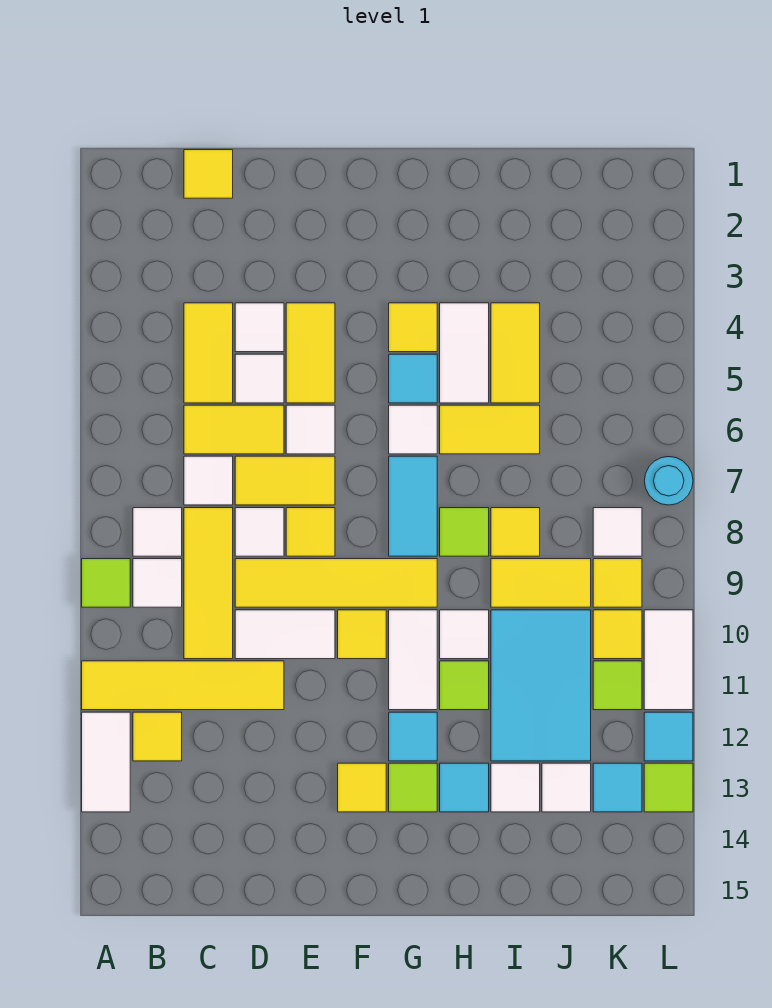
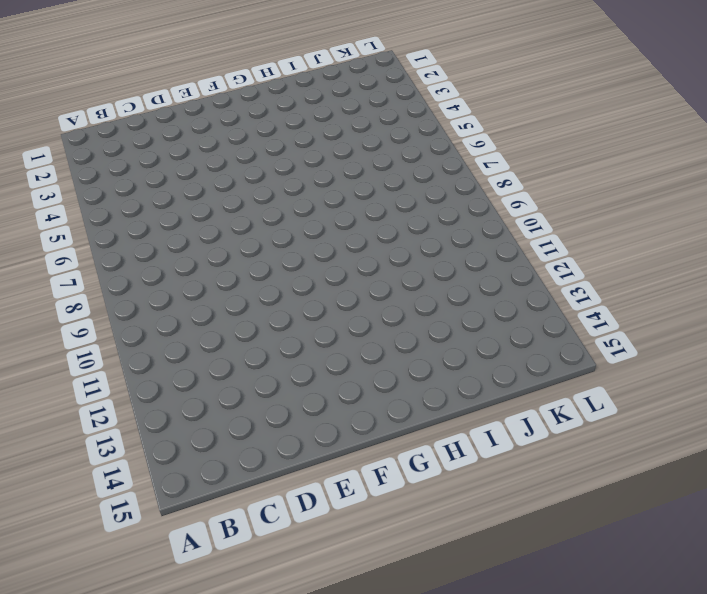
none -> lime tile A9 level 1
none -> yellow tile A11:D11 level 1
none -> white tile A12:A13 level 1
none -> white tile B8 level 1

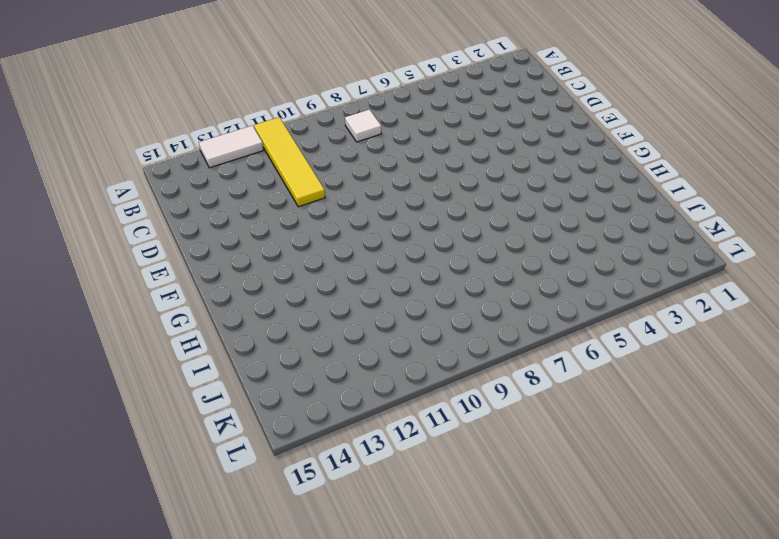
none -> lime tile A9 level 1
none -> white tile B9 level 1
none -> yellow tile B12 level 1
none -> yellow tile C1 level 1

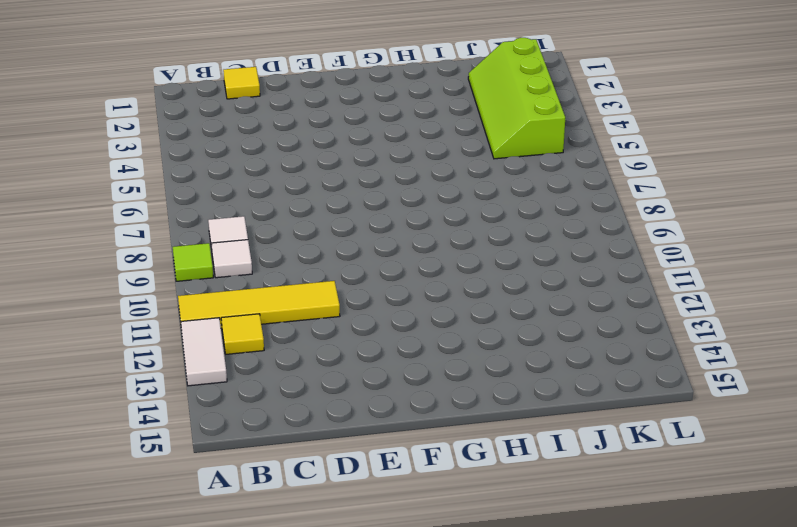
lime slope J2:K5 level 1 top K -> none
none -> yellow tile C4:C5 level 1
none -> yellow tile C6:D6 level 1
none -> white tile C7 level 1
none -> yellow tile C8:C10 level 1

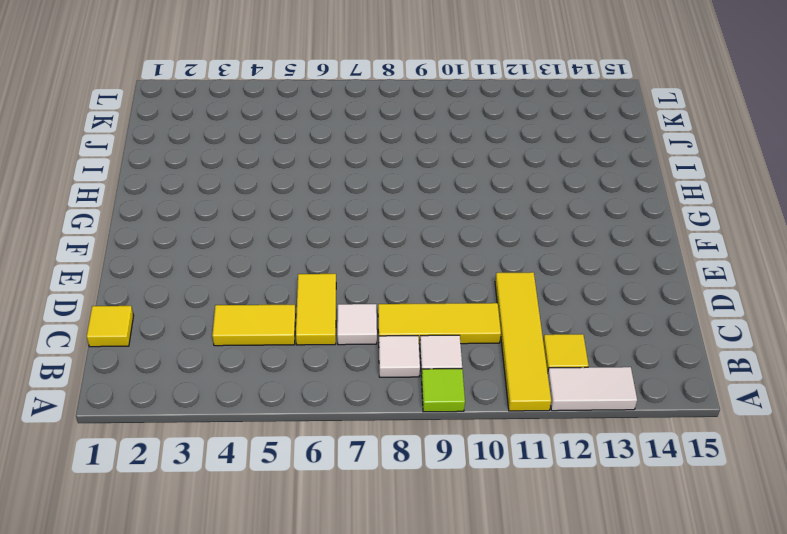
none -> white tile D4 level 1
none -> white tile D5 level 1
none -> yellow tile D7:E7 level 1
none -> white tile D8 level 1

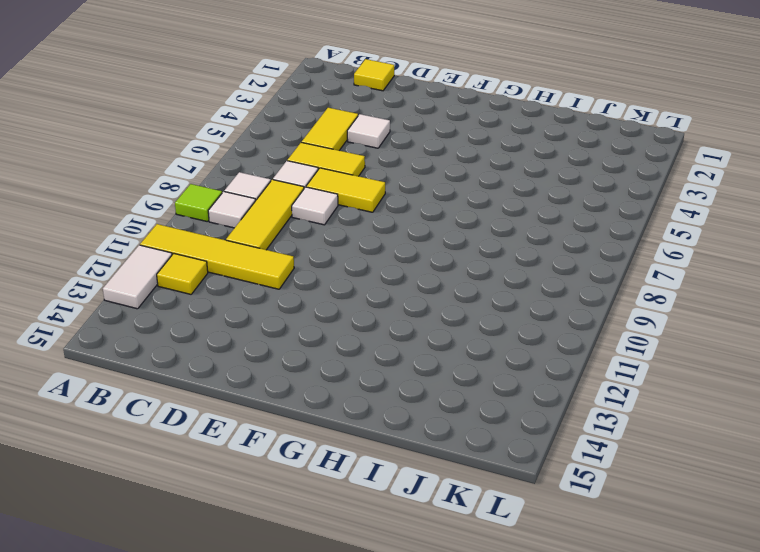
none -> white tile D5 level 1
none -> yellow tile D9:G9 level 1
none -> white tile D10:E10 level 1
none -> yellow tile E4:E5 level 1

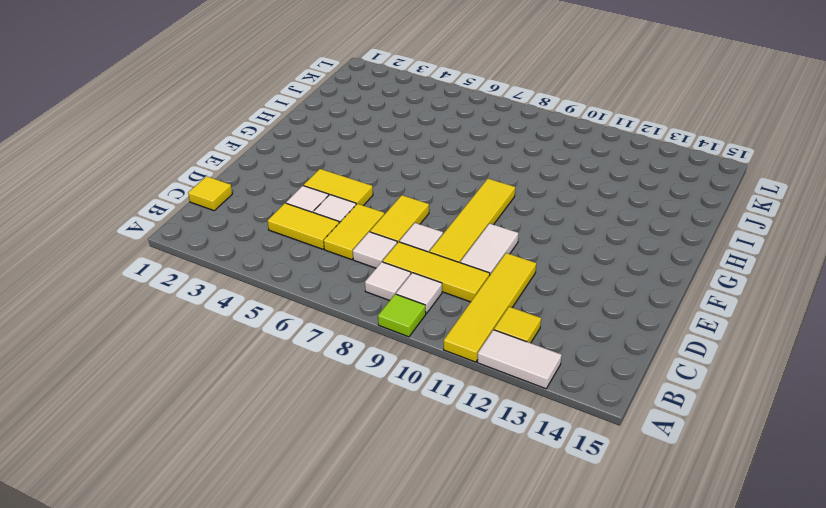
none -> white tile E6 level 1
none -> yellow tile E8 level 1
none -> yellow tile F10 level 1
none -> yellow tile F13 level 1

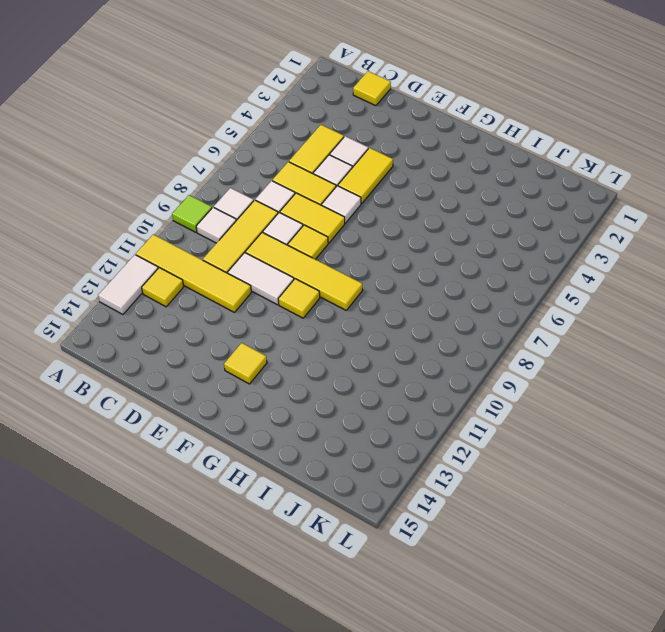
none -> yellow tile G4 level 1
none -> cyan tile G5 level 1
none -> white tile G6 level 1
none -> cyan tile G7:G8 level 1

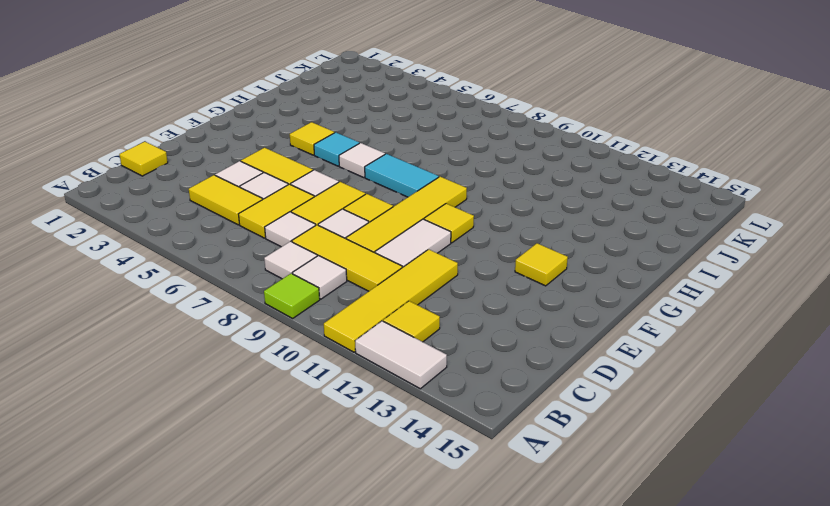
none -> white tile G10:G11 level 1
none -> cyan tile G12 level 1
none -> lime tile G13 level 1
none -> white tile H4:H5 level 1

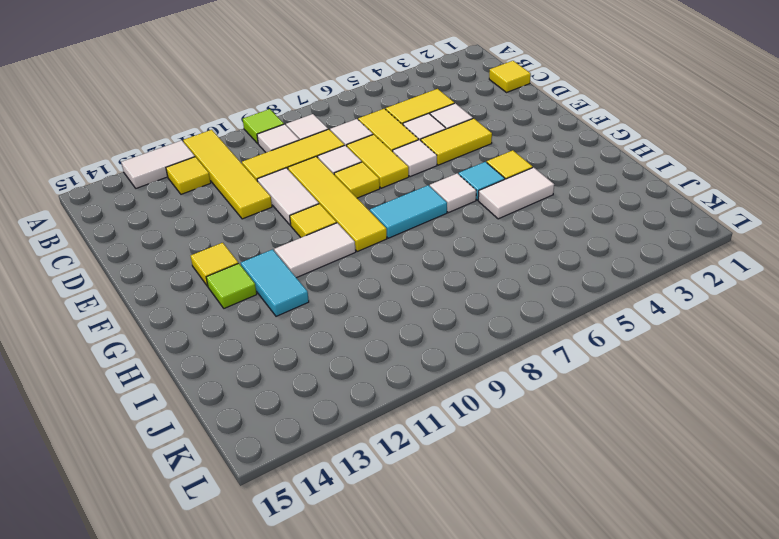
cyan tile G12:H12 level 1 -> cyan tile G12 level 1
none -> yellow tile H6:I6 level 1
none -> lime tile H8 level 1
none -> white tile H10 level 1
none -> lime tile H11 level 1

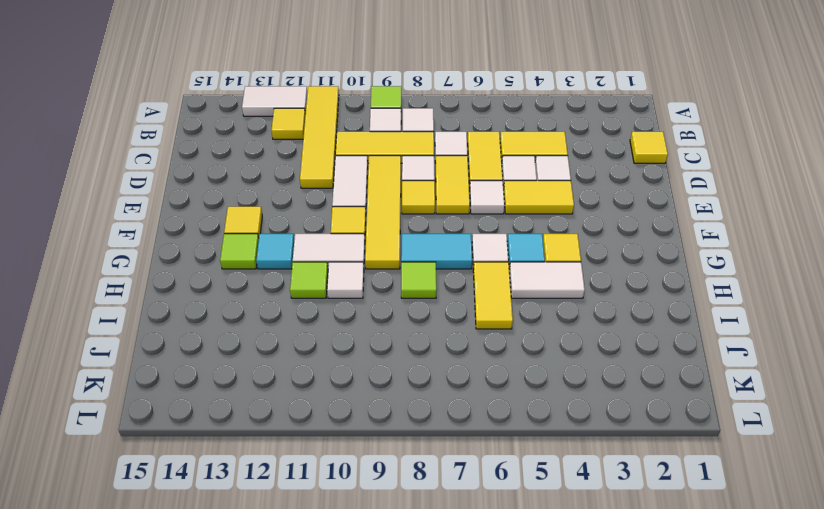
none -> cyan tile H13 level 1
none -> yellow tile I4:I5 level 1
none -> yellow tile I8 level 1
none -> yellow tile I9:J9 level 1

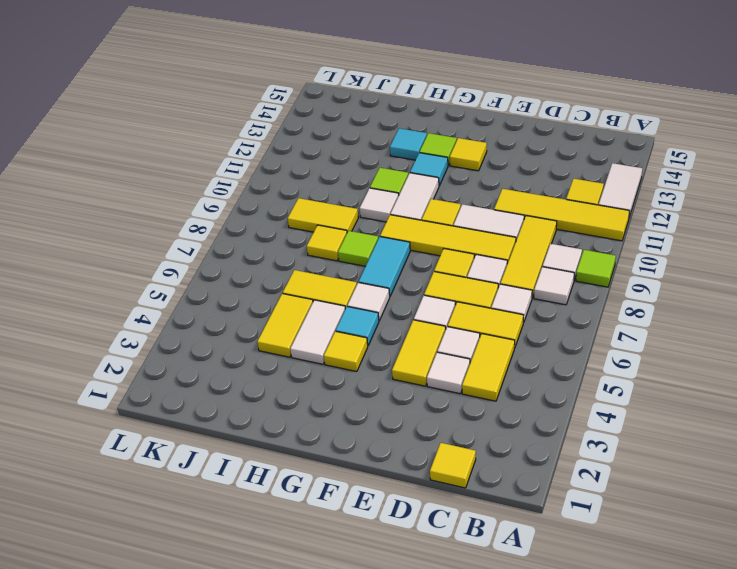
none -> cyan tile I10:J12 level 1
none -> white tile I13 level 1
none -> white tile J13 level 1
none -> white tile K8 level 1

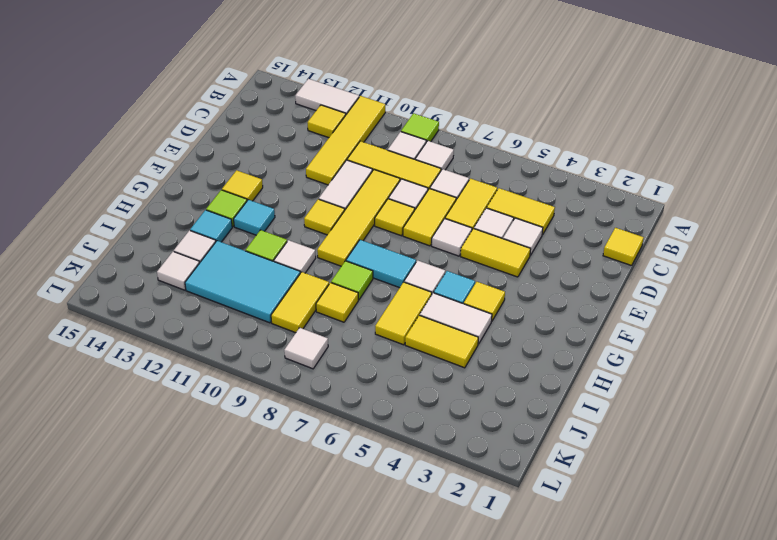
none -> white tile G10:G11 level 1
none -> yellow tile K9 level 1
none -> yellow tile K10 level 1
none -> lime tile K11 level 1

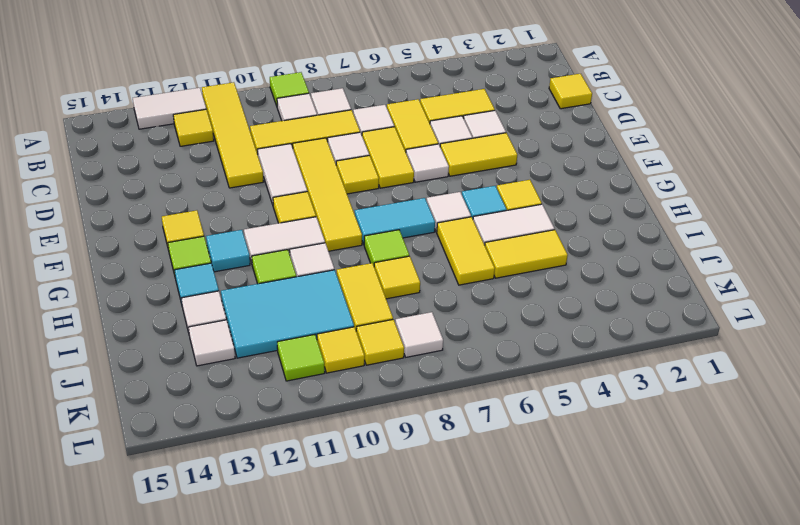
none -> cyan tile K13 level 1
none -> cyan round brick L7 level 1
none -> white tile L10:L11 level 1
none -> cyan tile L12 level 1

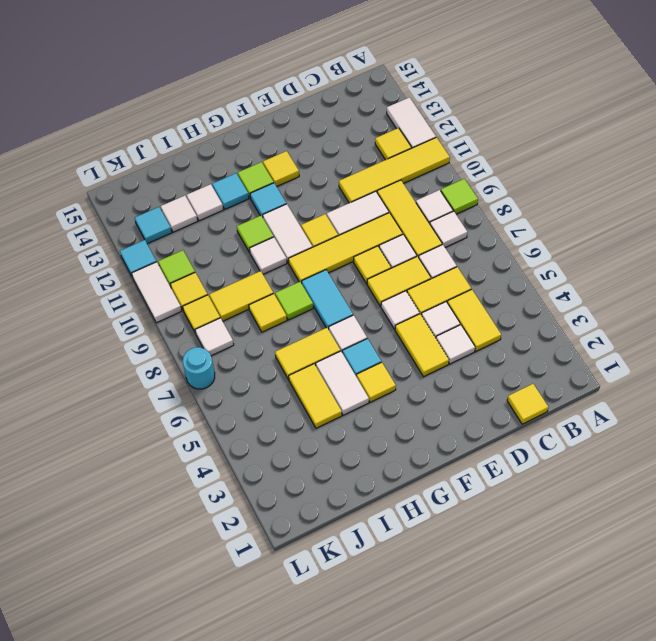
none -> cyan tile I10:J12 level 1
none -> lime tile L13 level 1

